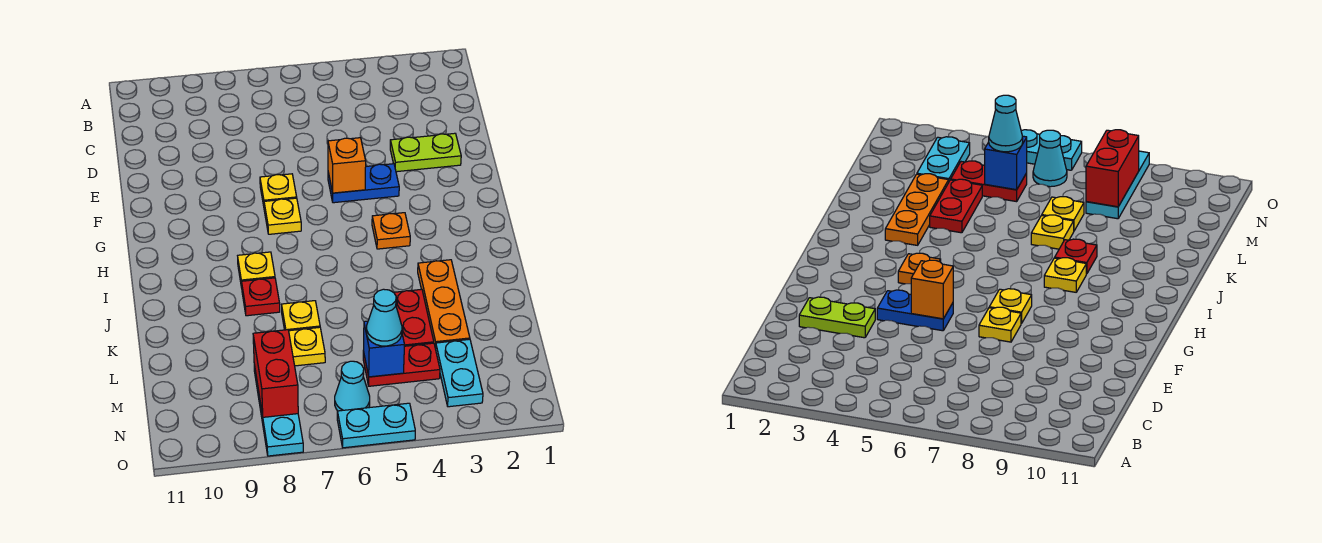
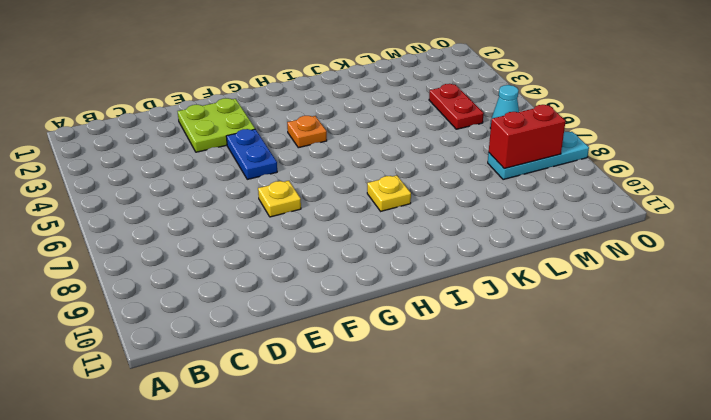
lime plate E2:F3 level 1 -> lime plate E2:E3 level 1
none -> yellow plate G7 level 1
none -> orange plate J3:L3 level 1
none -> red plate J8 level 1

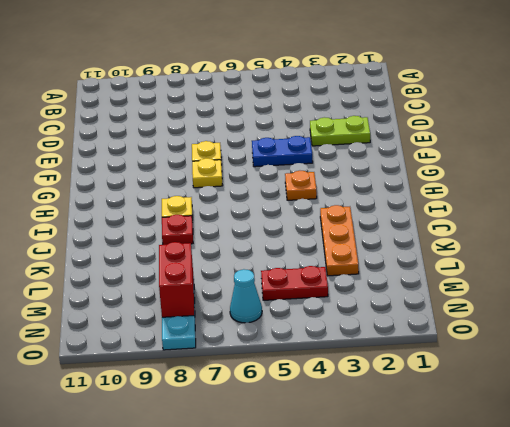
none -> red plate K4:L4 level 1
none -> yellow plate K7 level 1
none -> yellow plate L7 level 1

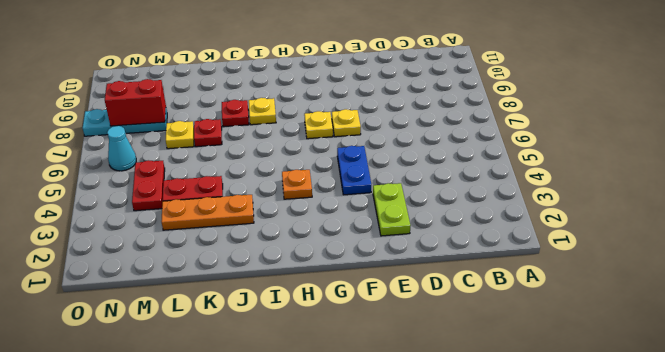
red plate K7 level 1 -> yellow plate K7 level 1
none -> cyan plate M3:N3 level 1
none -> cyan plate O5:O6 level 1
none -> orange brick F5 level 2

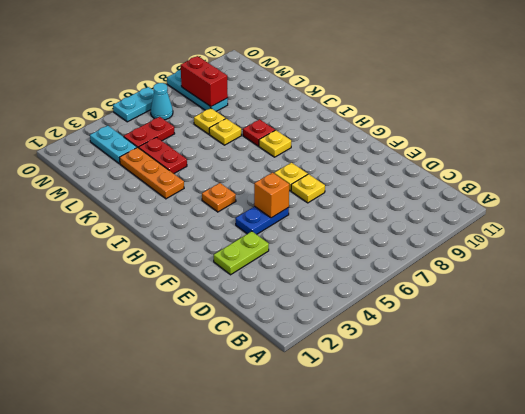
none -> blue brick M5 level 2
none -> cyan cone M5 level 3

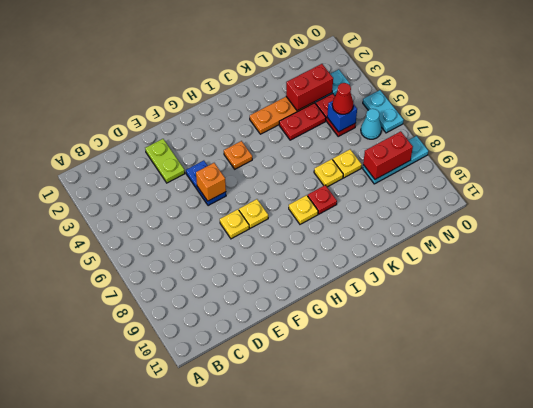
red brick L3:M3 level 2 -> none
red cone M5 level 3 -> cyan cone M5 level 3

